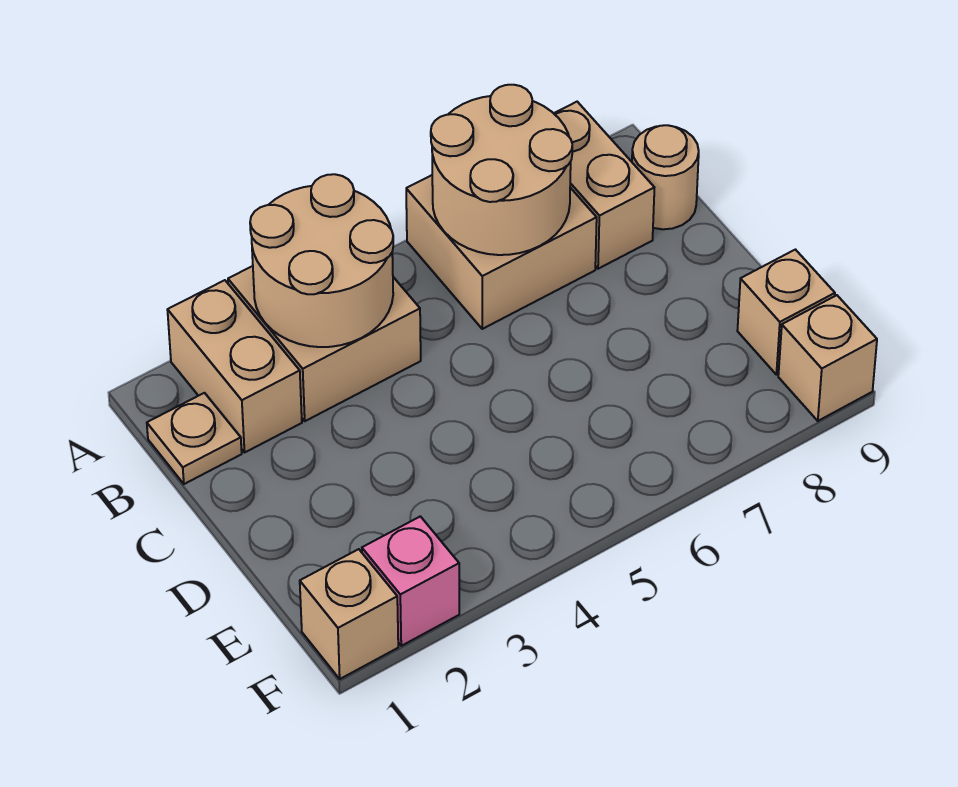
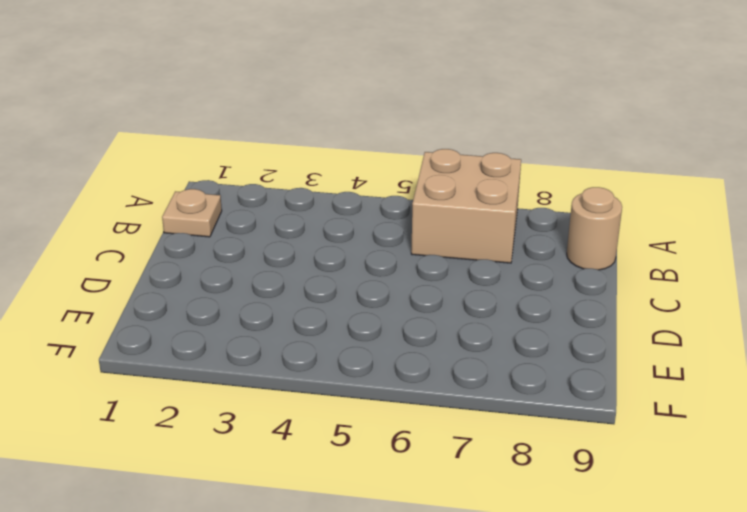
none -> tan brick A2:B2 level 1
none -> tan brick A3:B4 level 1
none -> tan brick A8:B8 level 1

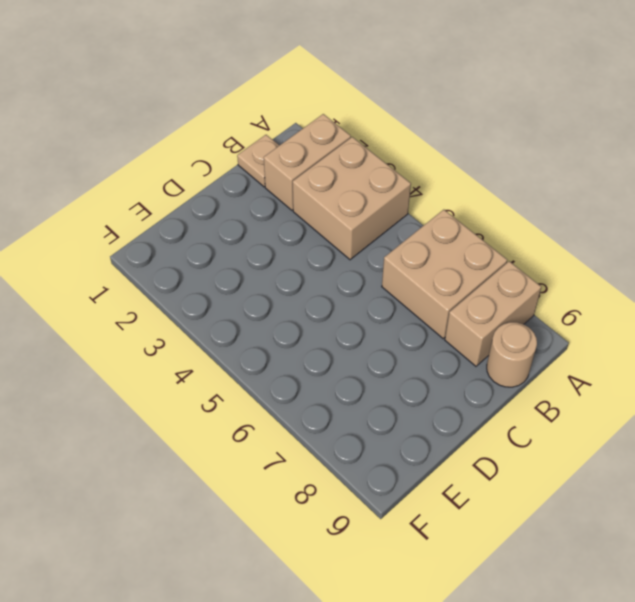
none -> tan brick E9 level 1
none -> tan brick F1 level 1
none -> pink brick F2 level 1

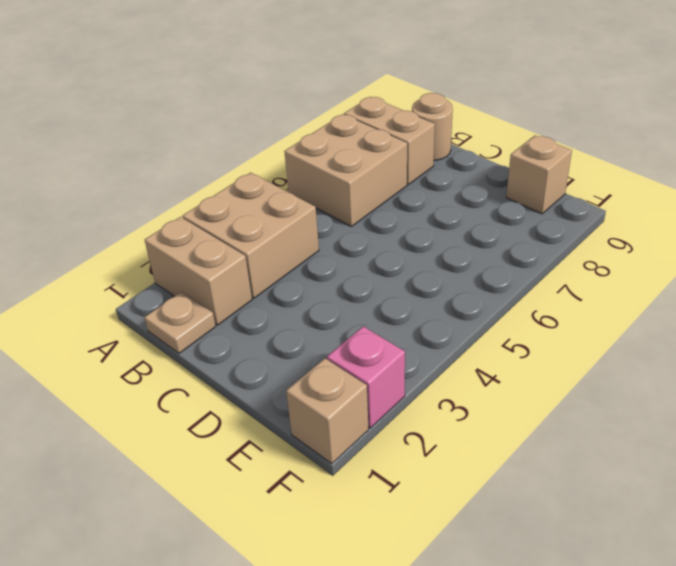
none -> tan brick F9 level 1
none -> tan round brick A3:B4 level 2
none -> tan round brick A6:B7 level 2

